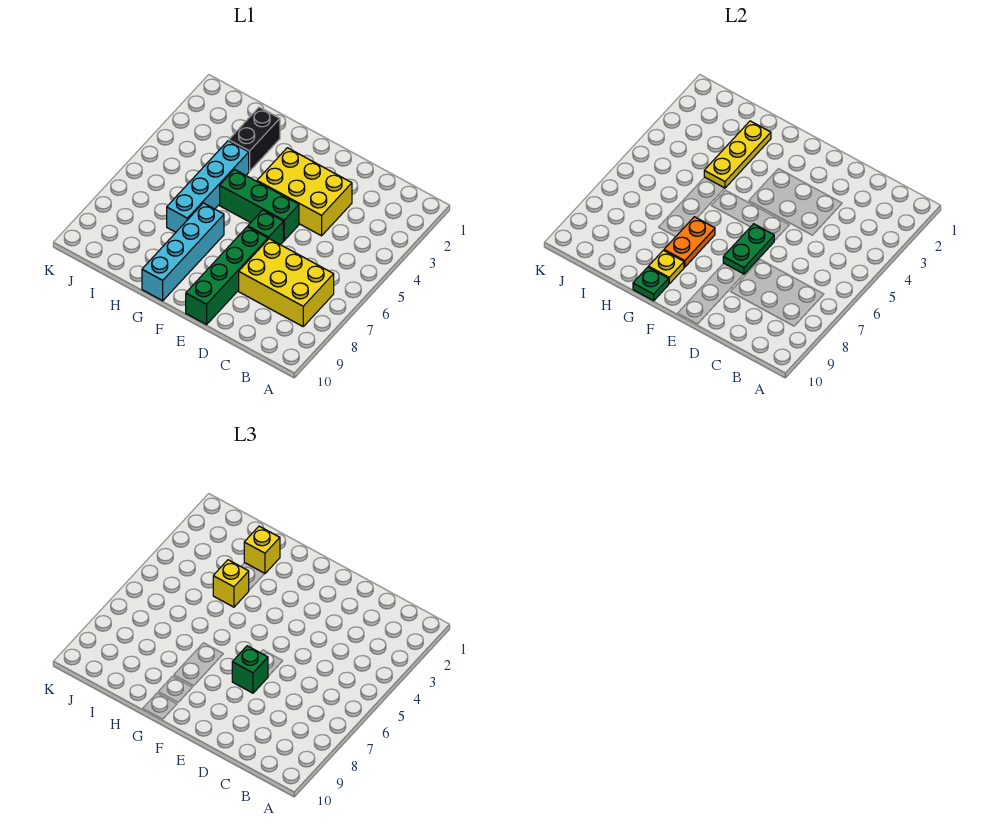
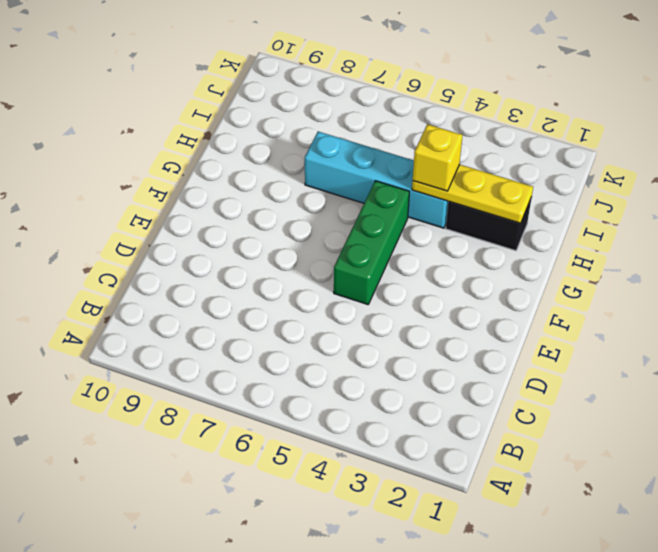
none -> yellow brick B7:D8 level 1
none -> yellow brick D3:F4 level 1
none -> green brick E6 level 1

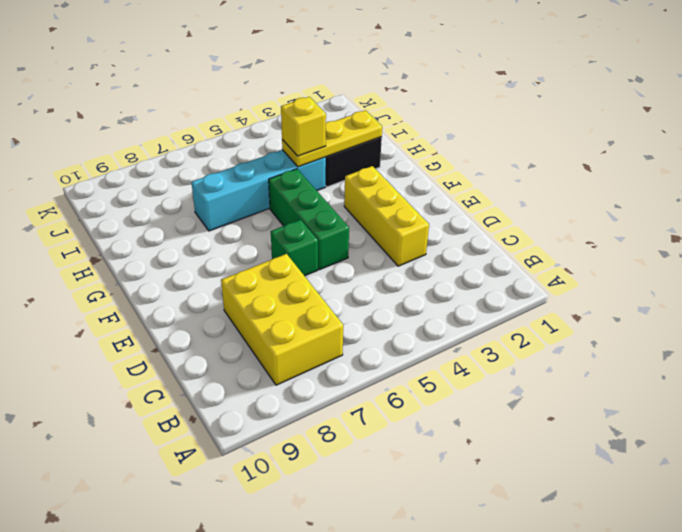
yellow brick D3:F3 level 1 -> yellow brick D3:F4 level 1
none -> green brick E7:E10 level 1
none -> cyan brick G7:G10 level 1
none -> green plate E6:E7 level 2

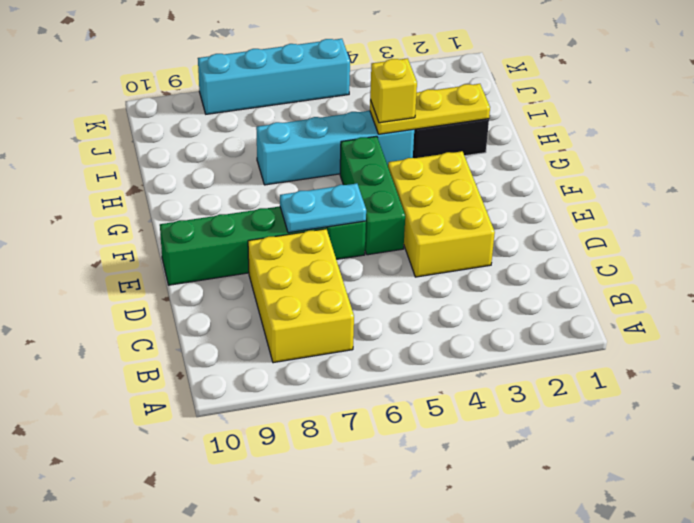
cyan plate E6:E7 level 2 -> green plate E6:E7 level 2
cyan brick K5:K8 level 1 -> cyan brick G7:G10 level 1
none -> orange plate G7:G8 level 2
none -> yellow plate G9 level 2
none -> green plate G10 level 2

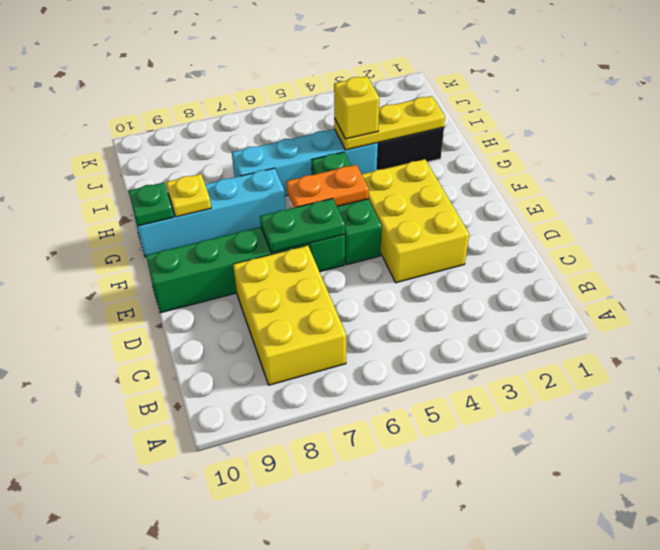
orange plate F5:F6 level 2 -> orange plate G7:G8 level 2
none -> green brick E7 level 3
none -> yellow brick H2 level 3

